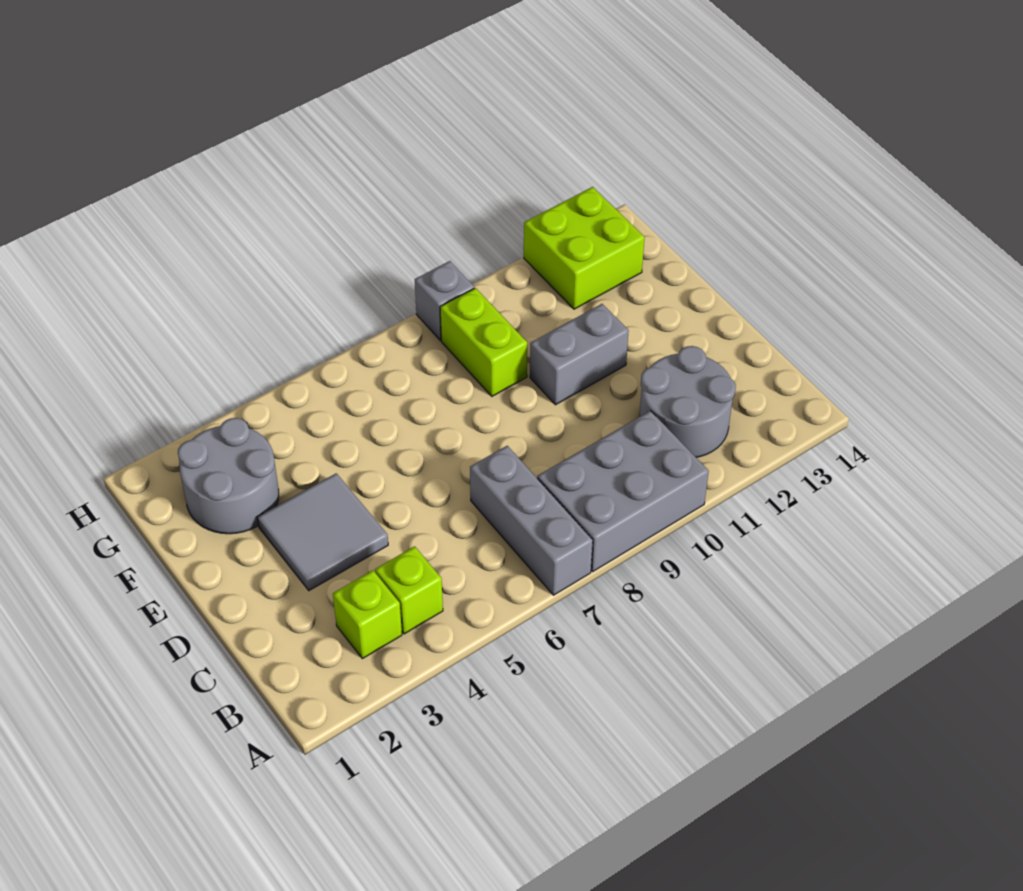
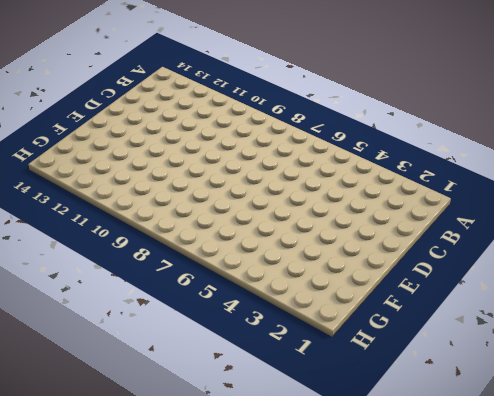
none -> grey brick A7:C7 level 1
none -> grey brick A8:B10 level 1

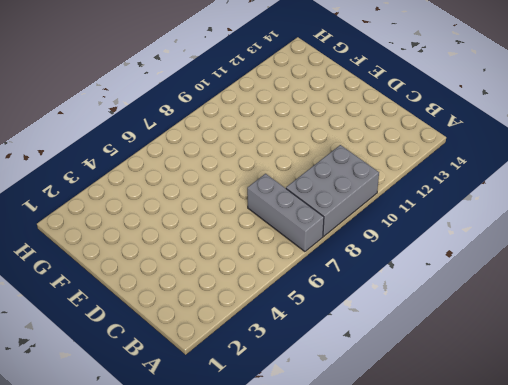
none -> lime brick B3 level 1
none -> lime brick B4 level 1

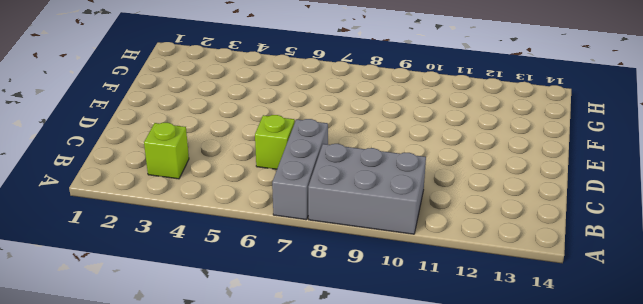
lime brick C6 level 1 -> lime brick B4 level 1
none -> grey round brick B11:C12 level 1
none -> grey tile D3:E4 level 1

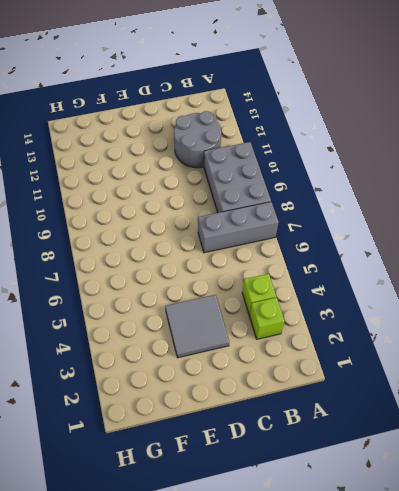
none -> grey brick E10:E11 level 1
none -> grey round brick F2:G3 level 1

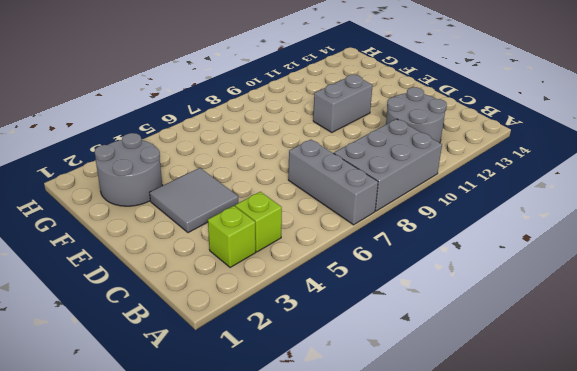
none -> lime brick F9:G9 level 1
none -> lime brick G12:H13 level 1

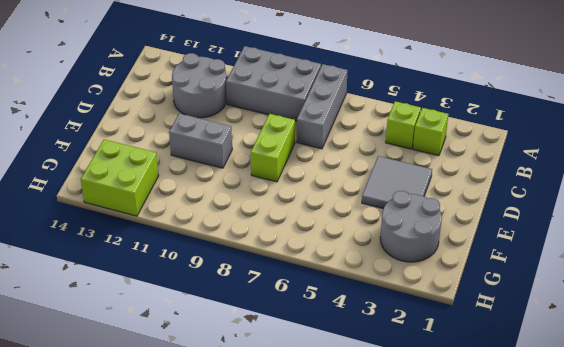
lime brick D8:E8 level 1 -> lime brick F9:G9 level 1
none -> grey brick H9 level 1

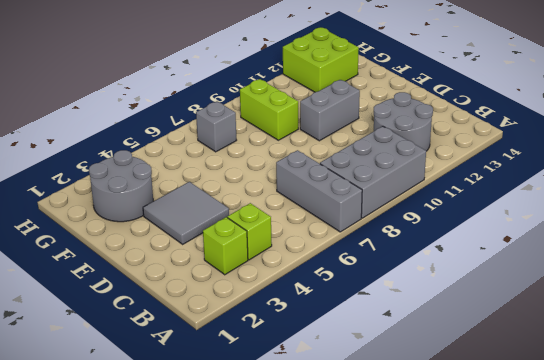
grey brick G7 level 1 -> grey brick H9 level 1

